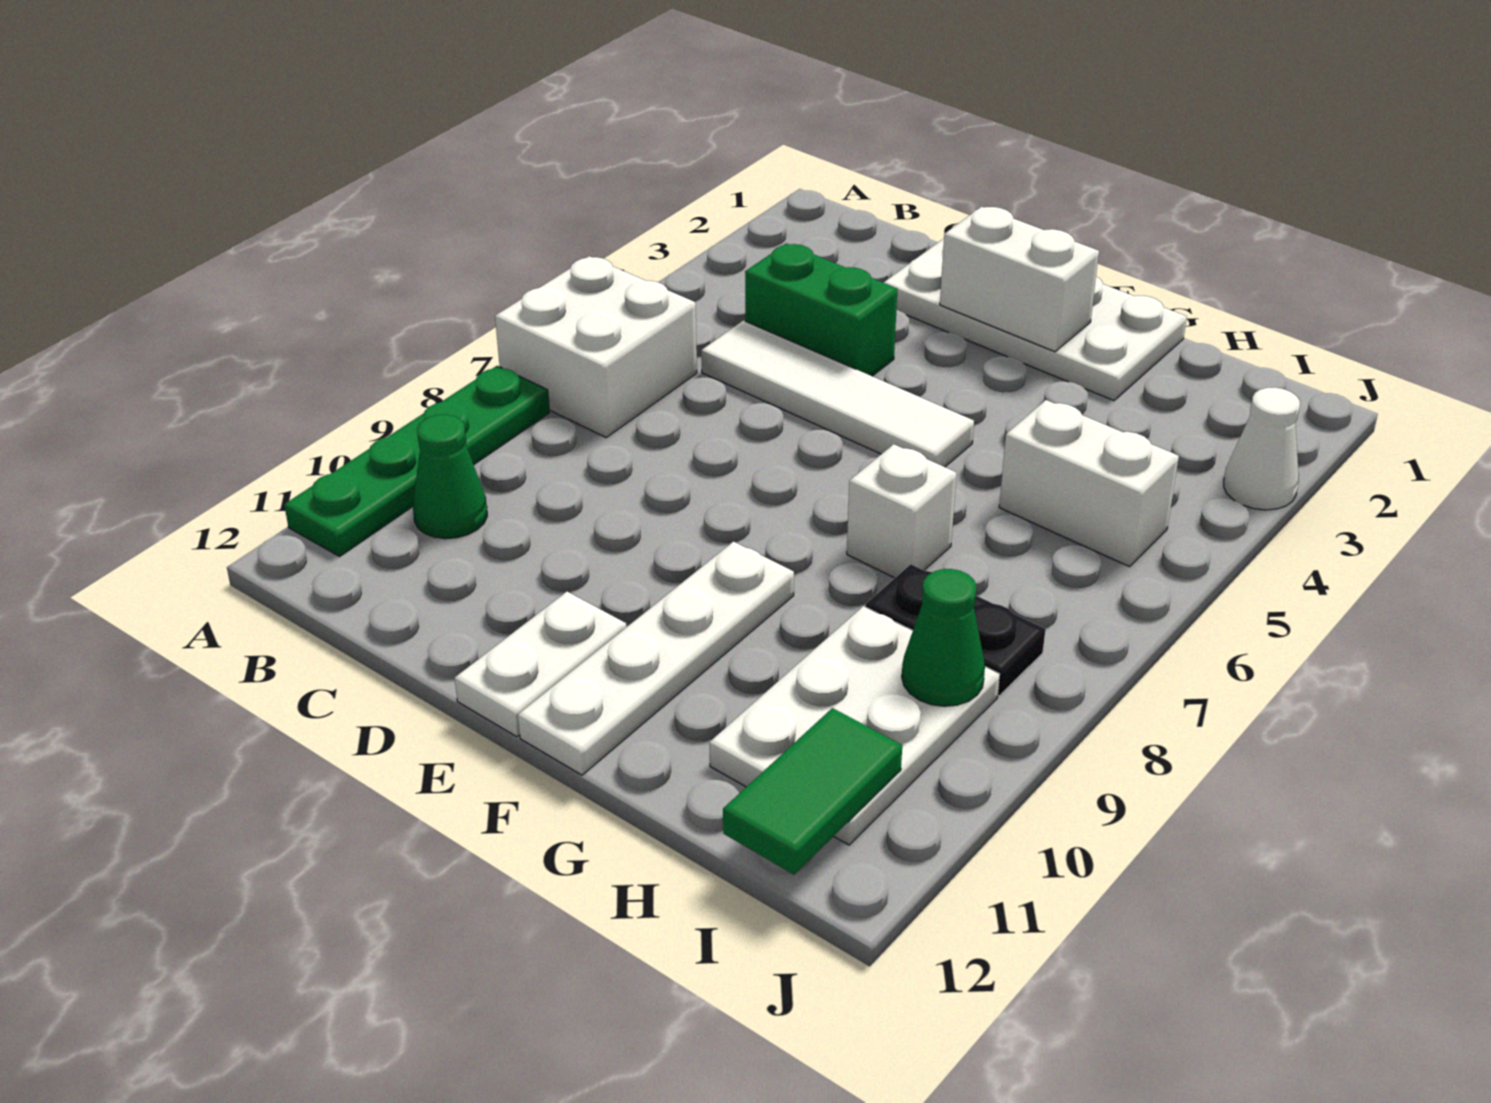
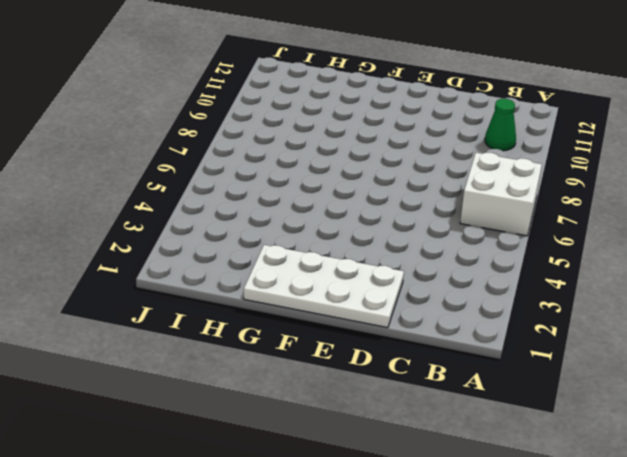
none -> green plate A8:A11 level 1
none -> green brick C4:D4 level 1
none -> white tile C5:F5 level 1

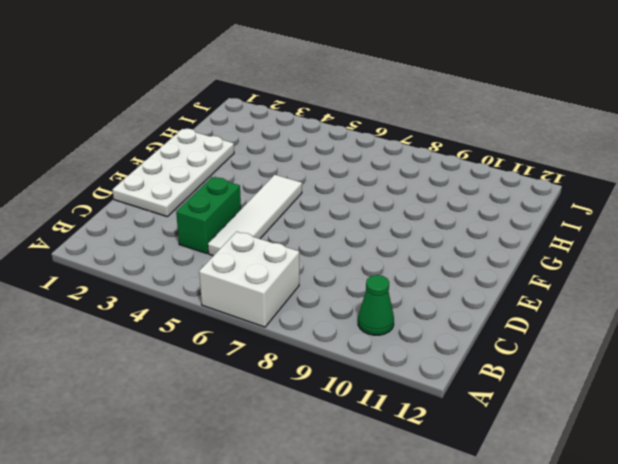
none -> green plate A8:A11 level 1
none -> white plate E11:E12 level 1
none -> white plate F9:F12 level 1

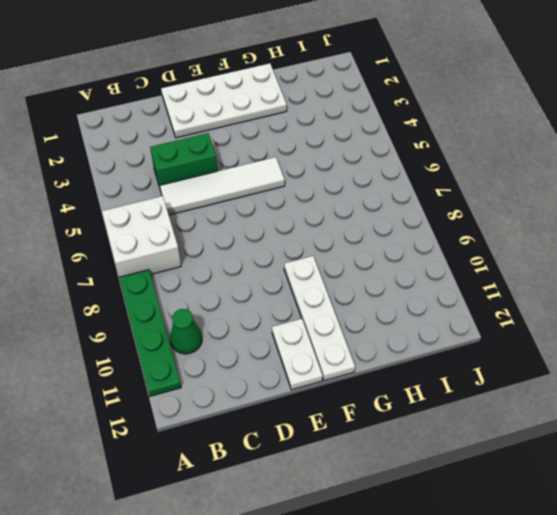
none -> white brick G7 level 1
none -> white brick H5:I5 level 1
none -> black plate H8:I8 level 1

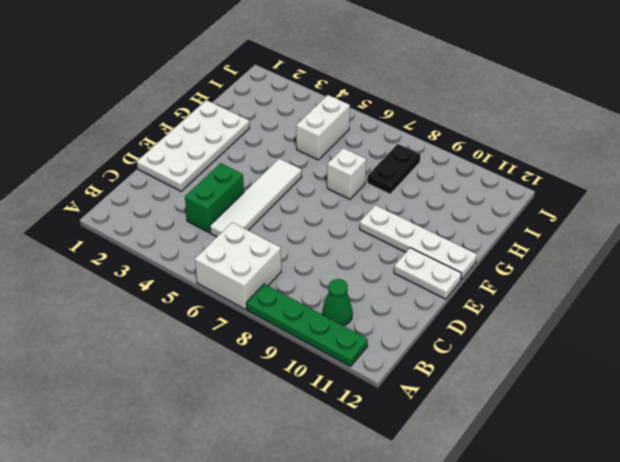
none -> white plate H9:I11 level 1
none -> white cone J3 level 1
none -> white brick E2:F2 level 2

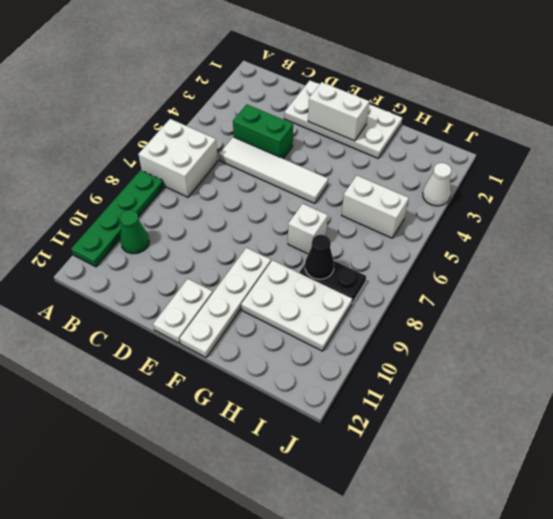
white plate G9:I10 level 1 -> white plate H9:I11 level 1
black cone H8 level 2 -> none
none -> green cone I9 level 2
none -> green tile I11:I12 level 2

